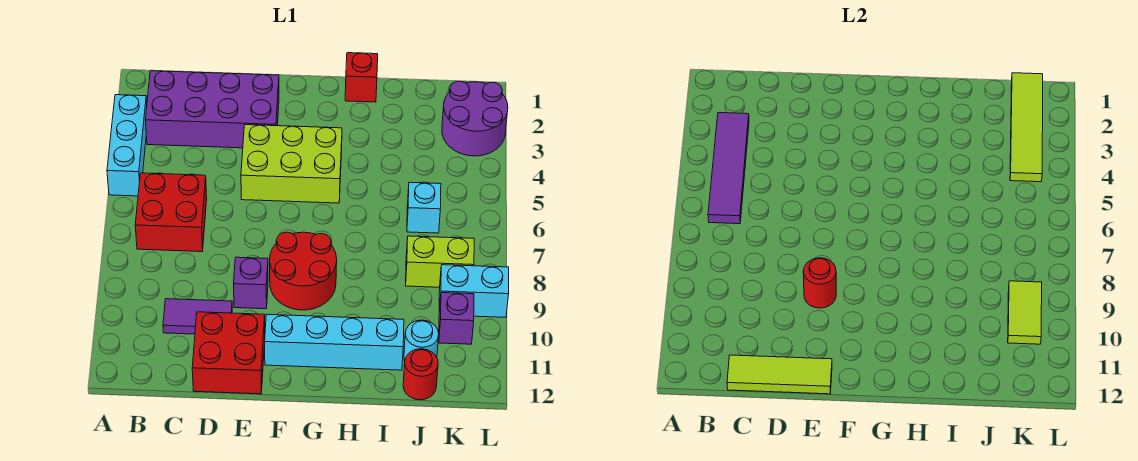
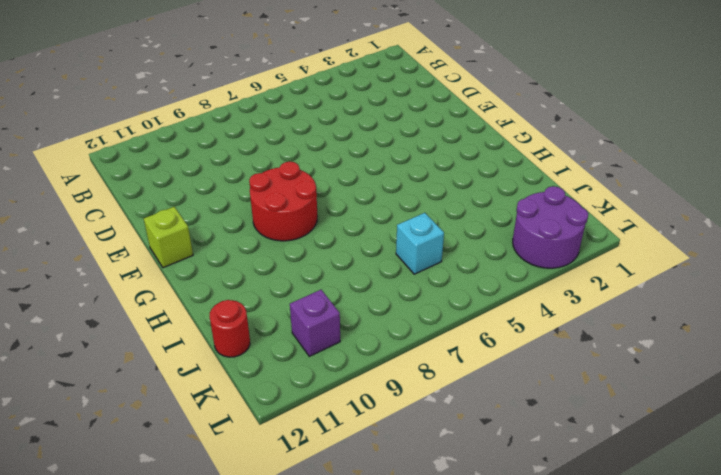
lime brick F12 level 1 -> none
none -> cyan brick A3:A5 level 1
none -> purple brick B2:E3 level 1
none -> red brick B6:C7 level 1

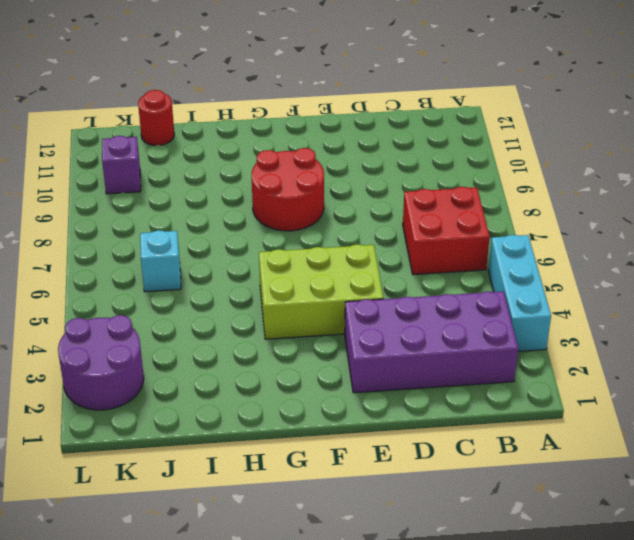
none -> purple tile C10:D10 level 1
none -> red brick D11:E12 level 1
none -> purple brick E9 level 1

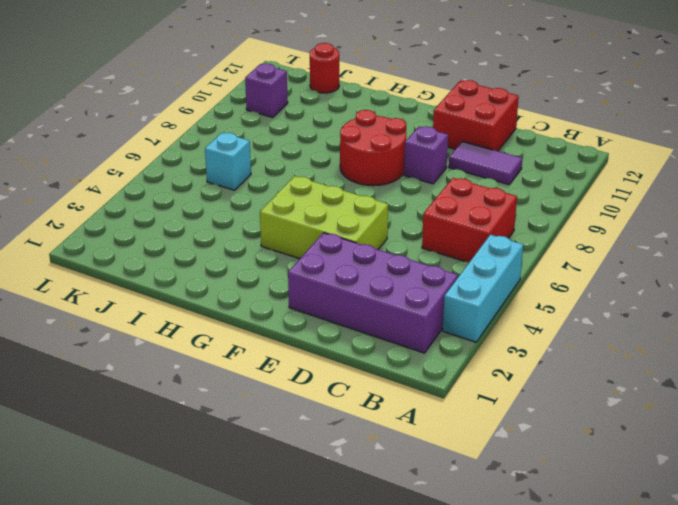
none -> cyan brick F11:I11 level 1
none -> red brick H1 level 1
none -> lime brick J8:K8 level 1

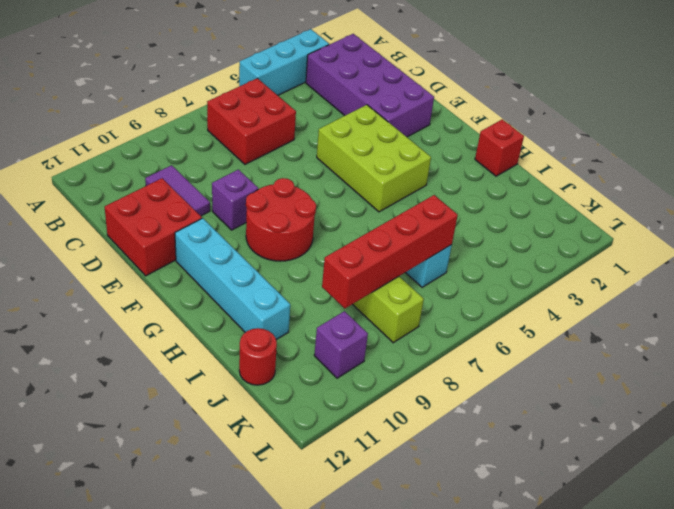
red brick J6:J9 level 2 -> none
none -> cyan round brick J11 level 1
none -> purple round brick K2:L3 level 1
none -> cyan brick K9:L9 level 1

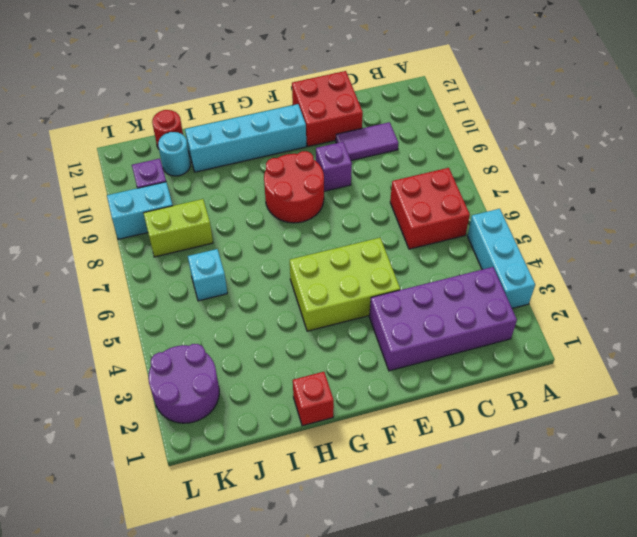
none -> purple tile B3:B6 level 2
none -> lime tile C12:E12 level 2
none -> red round brick E9 level 2

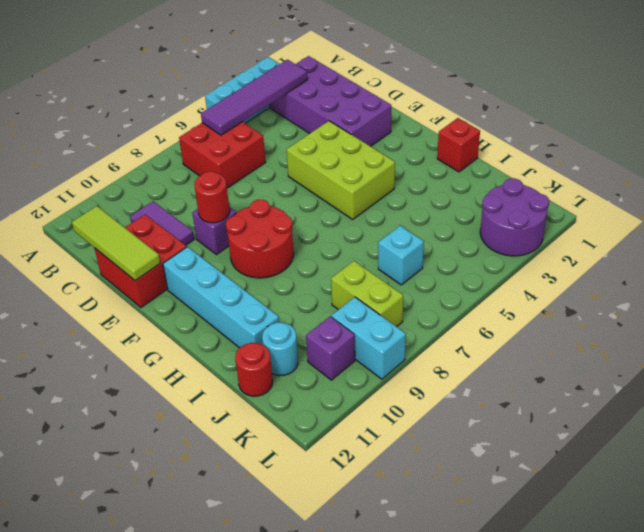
none -> lime tile K1:K4 level 2
none -> lime tile K9:K10 level 2

